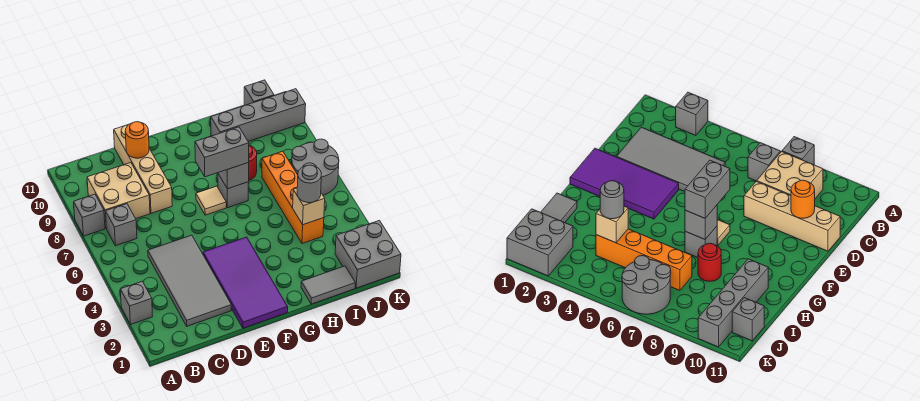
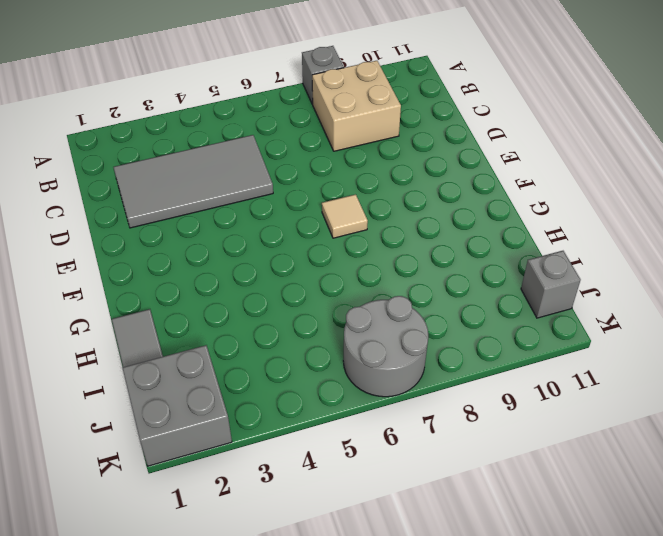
none -> grey brick A3 level 1
none -> grey brick B7 level 1
none -> tan brick D8:D11 level 1

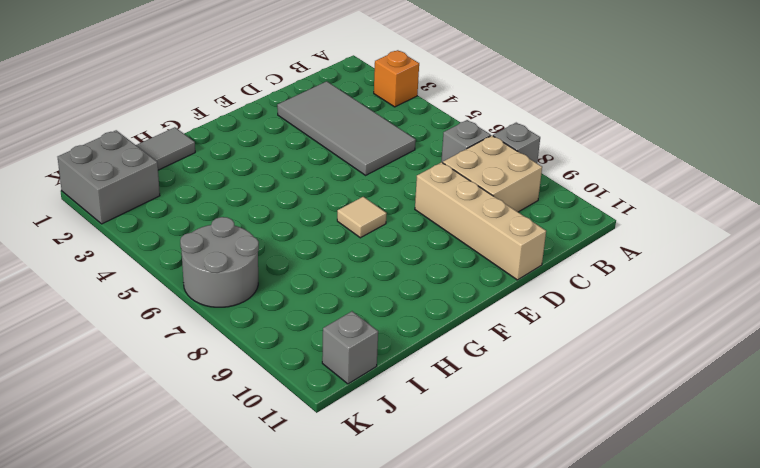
orange brick A3 level 1 -> grey brick A3 level 1
none -> purple tile E1:F4 level 1
none -> grey brick G7 level 1
none -> red round brick H8 level 1

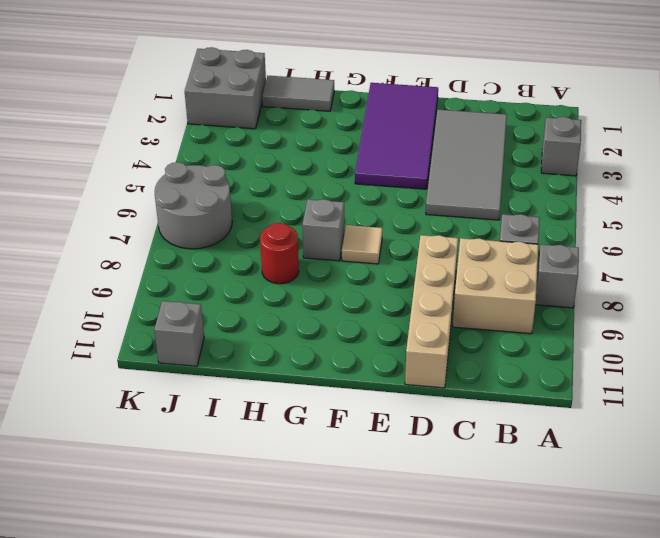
none -> grey brick H10:K10 level 1
none -> orange brick I4:I7 level 1
none -> orange round brick D10 level 2

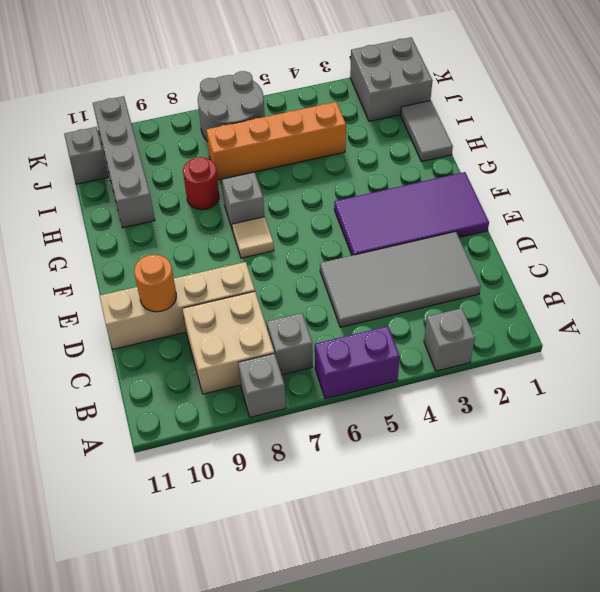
purple brick A5:A6 level 1 -> none
none -> grey brick G7 level 2
none -> tan brick I4 level 2
none -> grey brick F7:G7 level 3

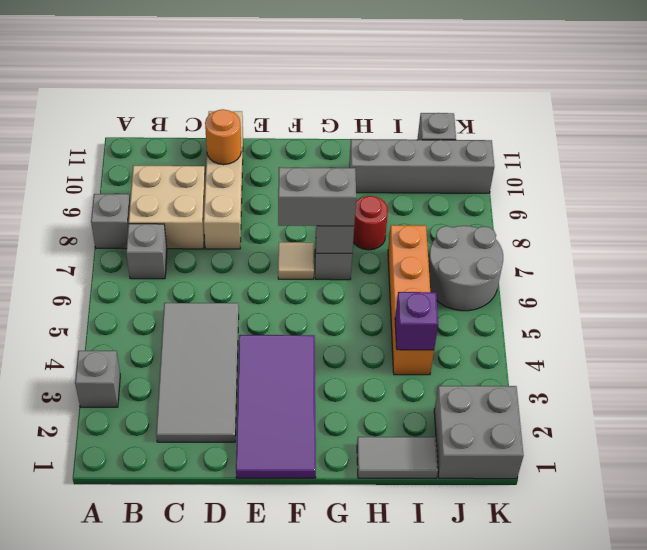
purple brick I4 level 2 -> tan brick I4 level 2
none -> grey round brick I4 level 3

